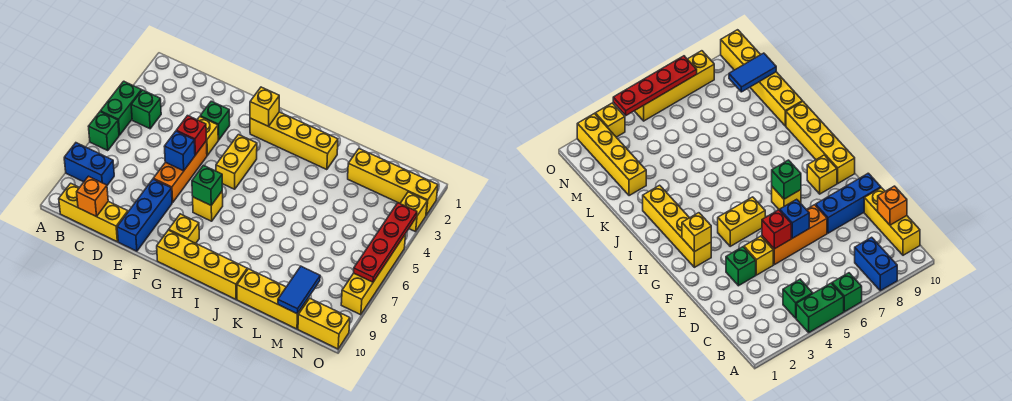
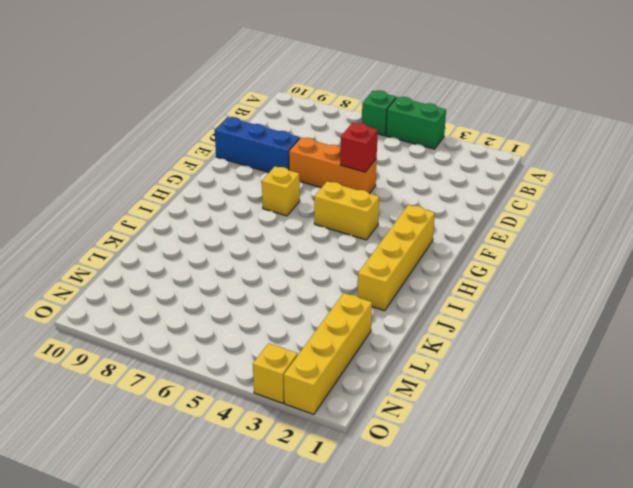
none -> blue brick A8:B8 level 1
none -> green brick B4 level 1
none -> yellow brick B10:D10 level 1

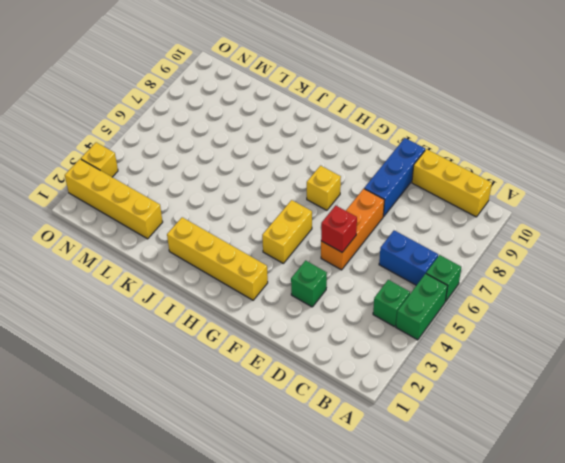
blue brick B6:C6 level 1 -> blue brick A8:B8 level 1
none -> yellow brick E4 level 1
none -> yellow brick G9 level 1
none -> yellow brick G10:J10 level 1

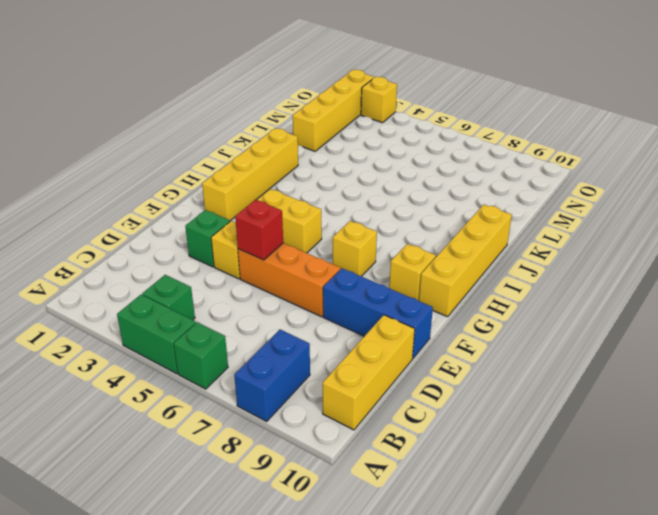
none -> yellow brick K10:M10 level 1
none -> yellow brick N10:O10 level 1
none -> yellow brick O5:O8 level 1

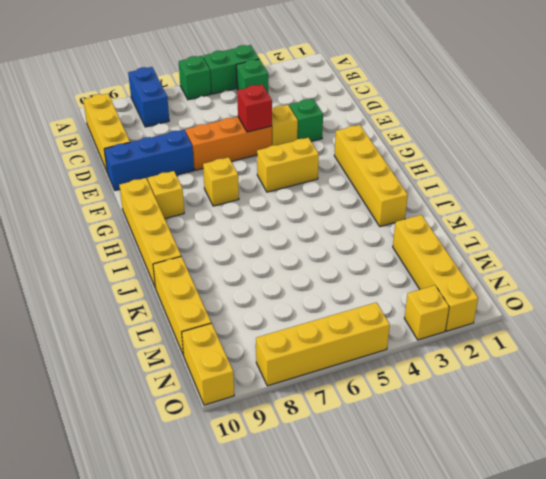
none -> orange brick C10 level 2
none -> blue brick E6 level 2
none -> yellow brick G2 level 2

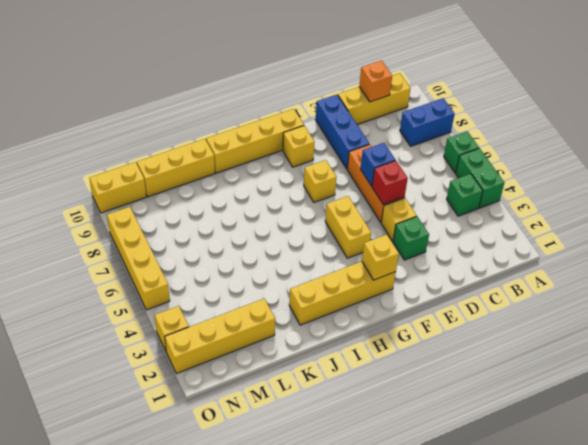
none -> green brick G7 level 2
none -> blue tile M9:M10 level 2
none -> red plate O4:O7 level 2

